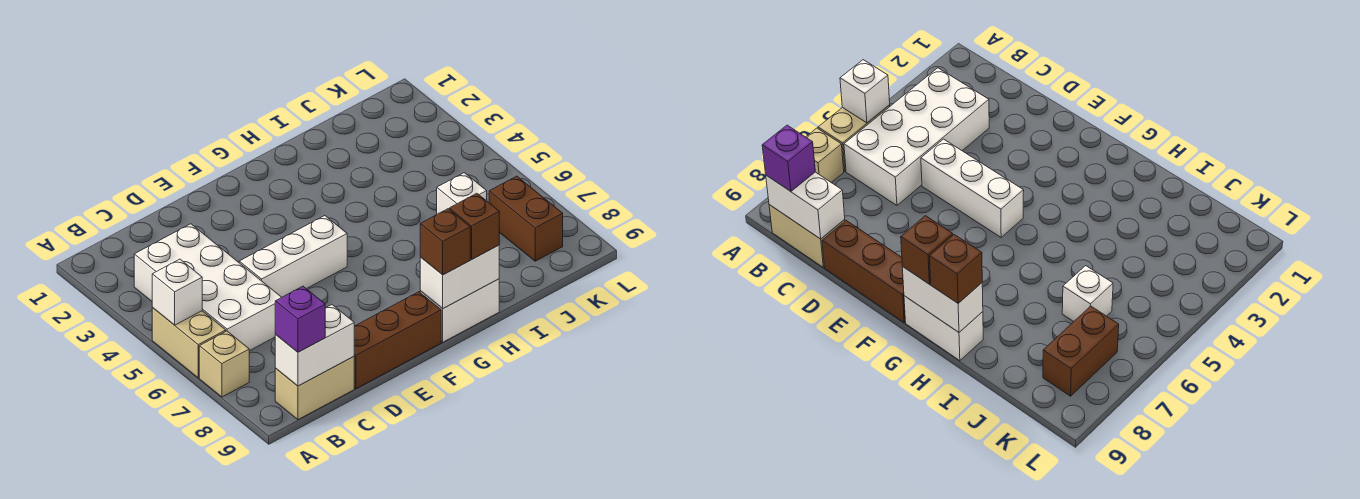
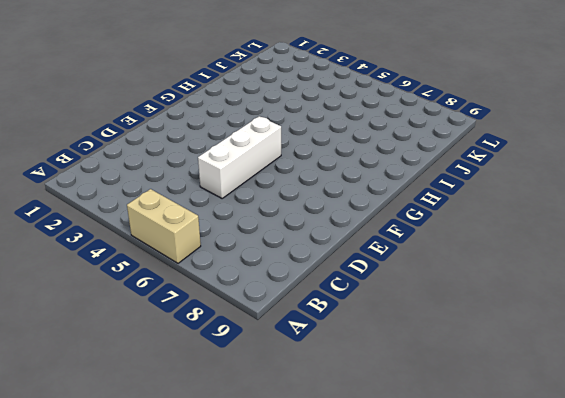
none -> tan brick A7 level 1
none -> white brick B3:C6 level 1
none -> tan brick B9:C9 level 1

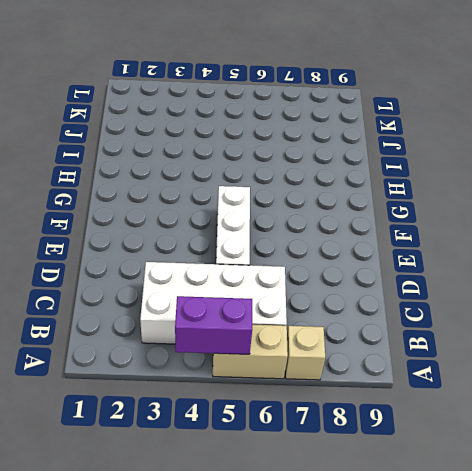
purple brick A4:A5 level 2 -> white brick A5 level 2
none -> tan brick B9:C9 level 1
none -> brown brick D9:F9 level 1
none -> white brick G9:H9 level 1

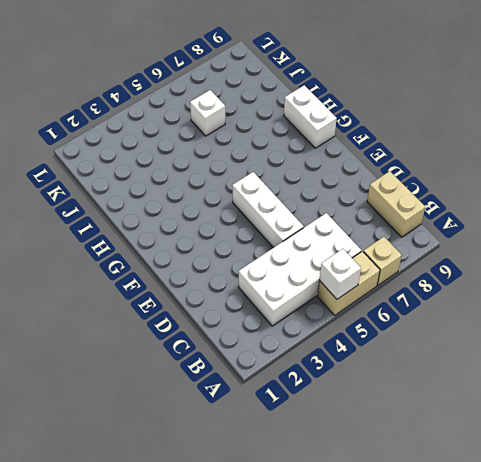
none -> brown brick D9:F9 level 1
none -> brown brick K7:K8 level 1
none -> white brick B9:C9 level 2

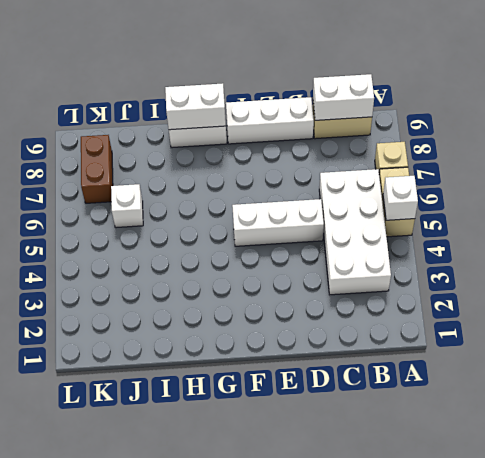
white brick D9:F9 level 1 -> brown brick D9:F9 level 1
none -> purple brick B9 level 3
none -> brown brick G9 level 3
none -> brown brick H9 level 3

